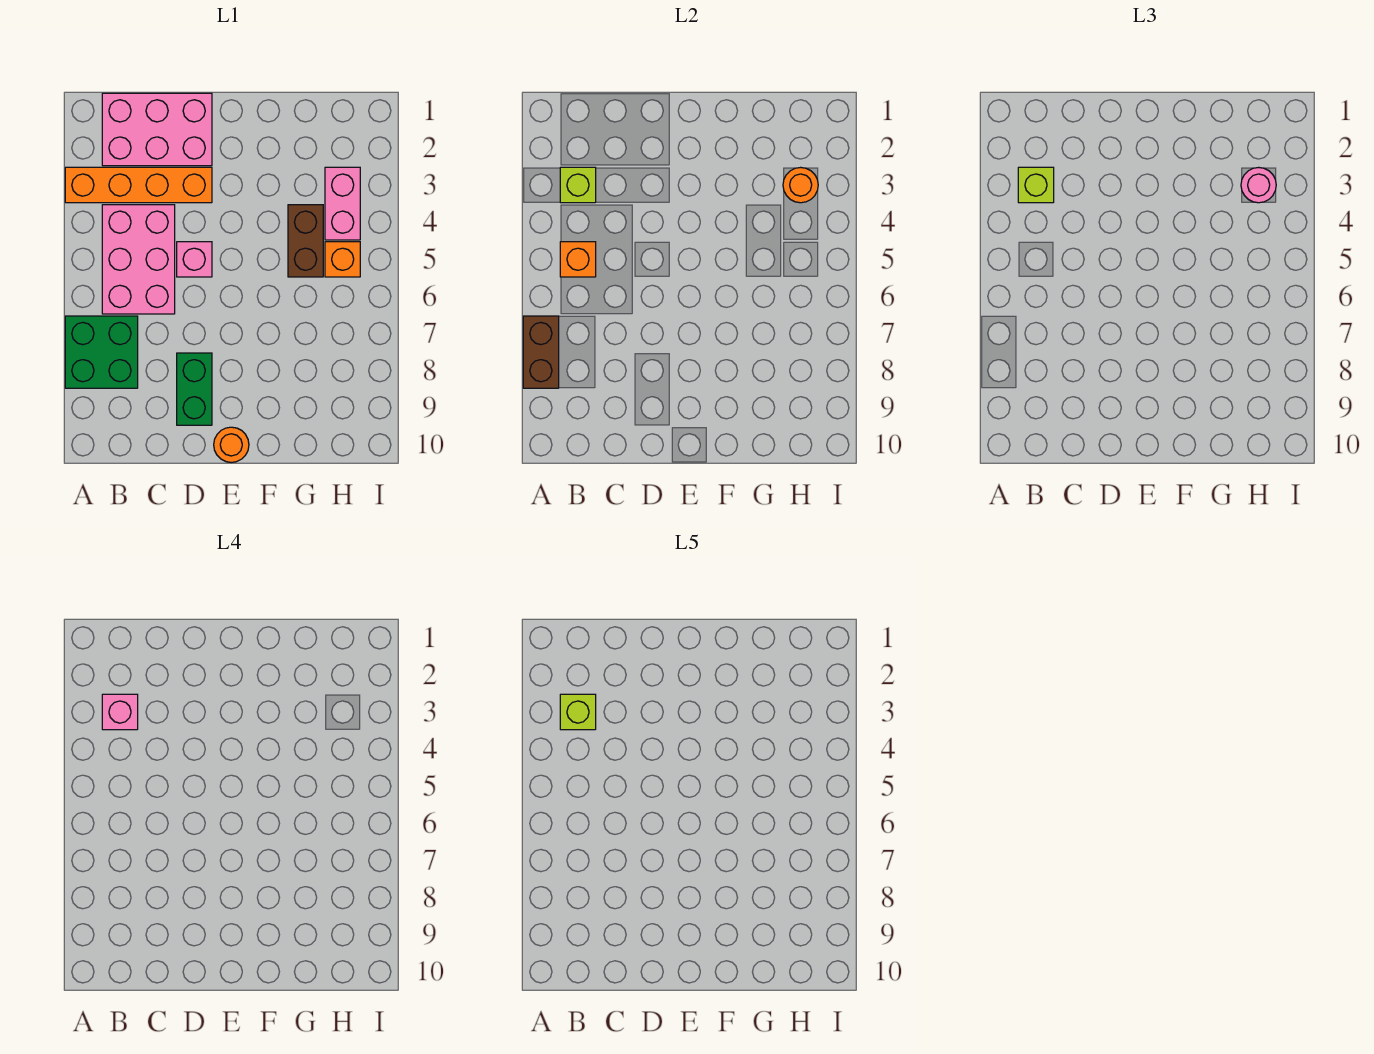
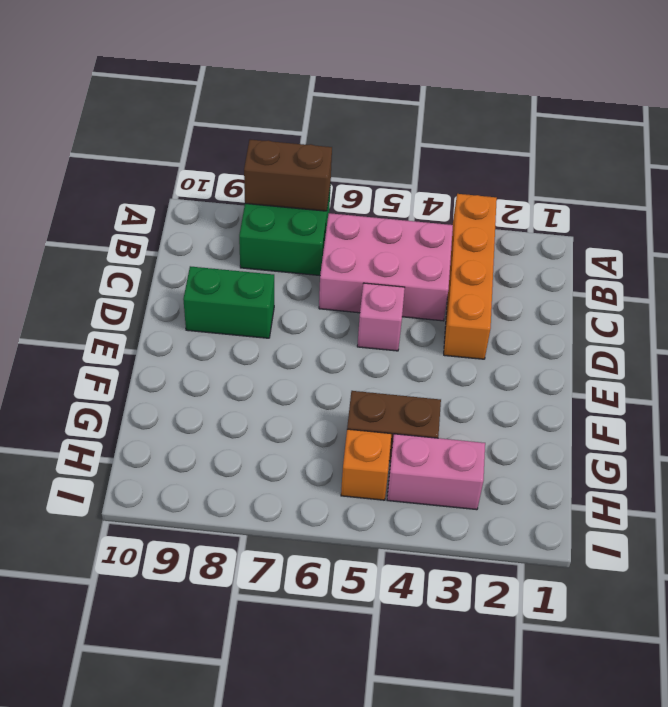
none -> pink brick B1:D2 level 1
none -> orange round brick E10 level 1
none -> lime brick B3 level 2

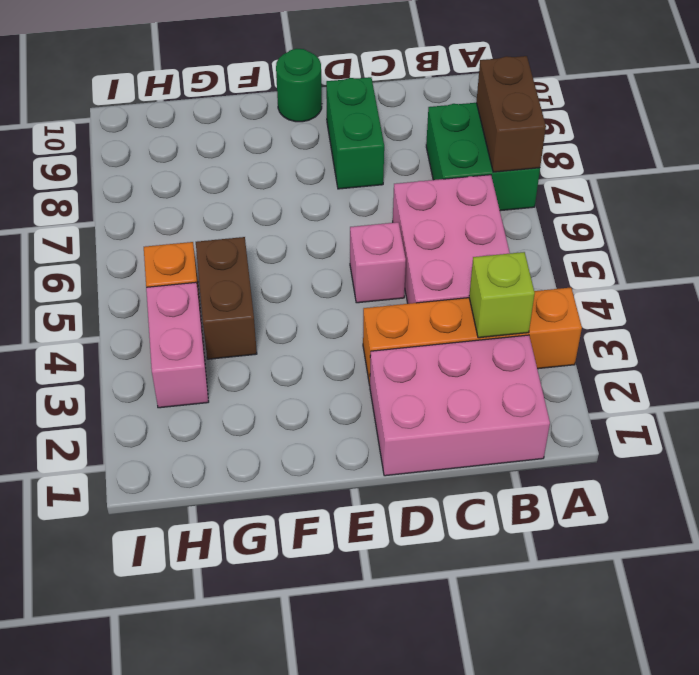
green round brick E10 level 1 -> orange round brick E10 level 1
none -> orange brick B5 level 2
none -> orange round brick H3 level 2
none -> lime brick B3 level 3

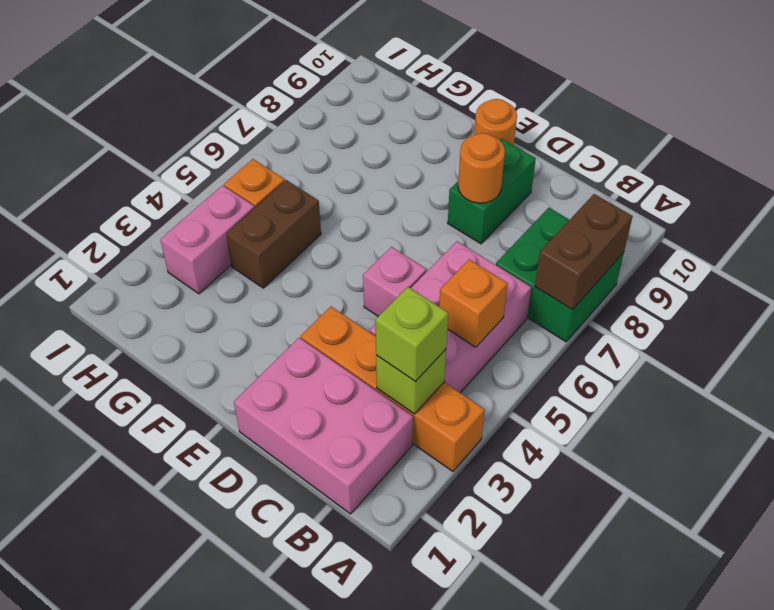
orange round brick D8 level 2 -> orange round brick H3 level 2
none -> pink round brick H3 level 3
none -> pink brick B3 level 4
none -> lime brick B3 level 5

